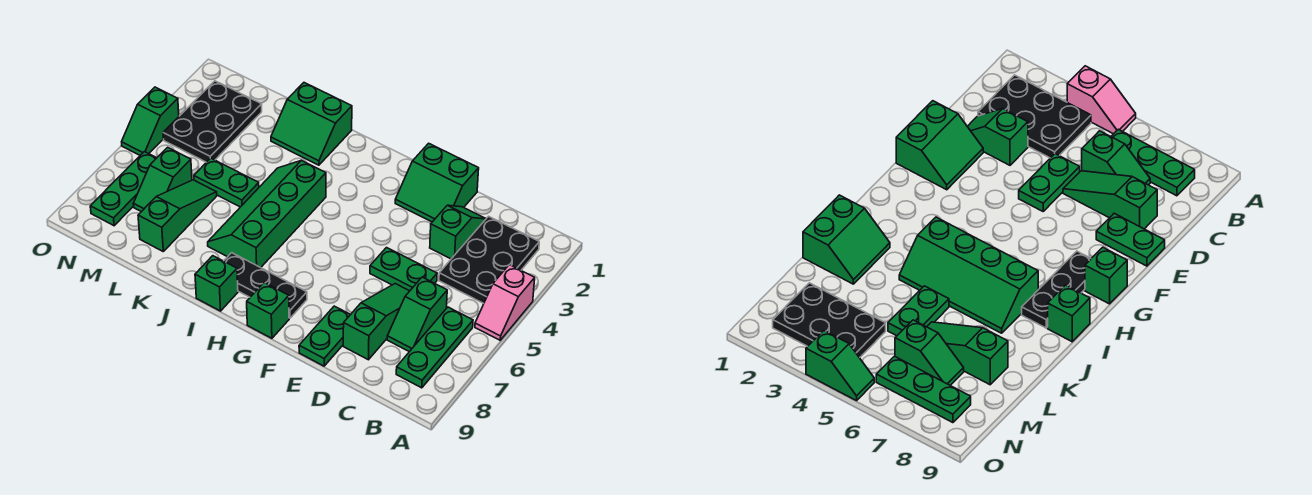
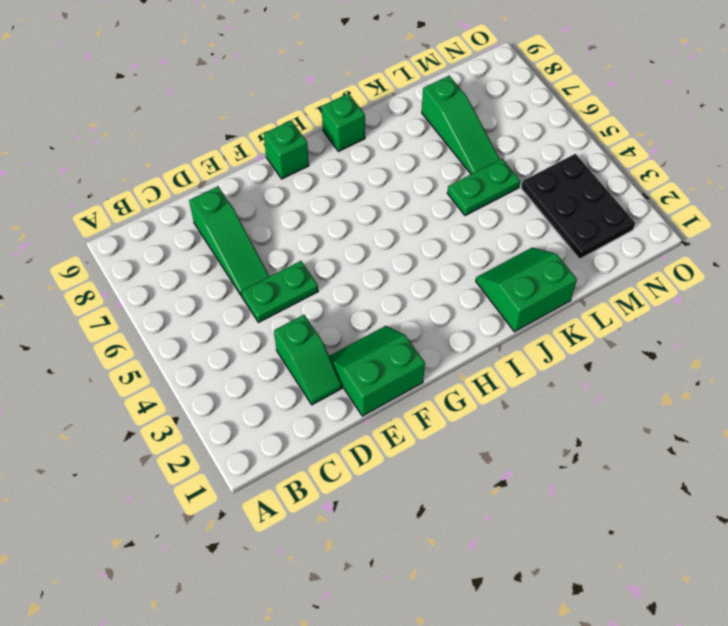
none -> pink slope A4:A5 level 1 top 4
none -> black plate B2:C4 level 1
none -> green plate B6:B8 level 1

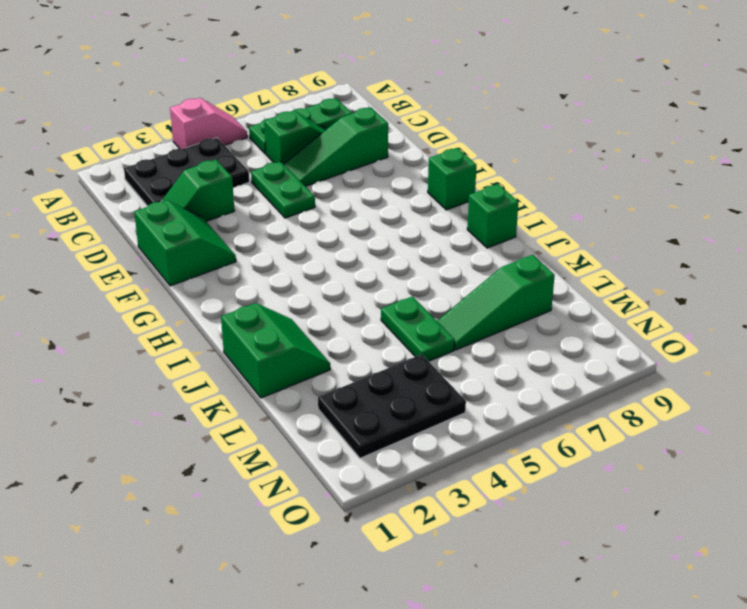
none -> green plate E8:E9 level 1
none -> black plate G8:I8 level 1
none -> green slope I4:J7 level 1 top I

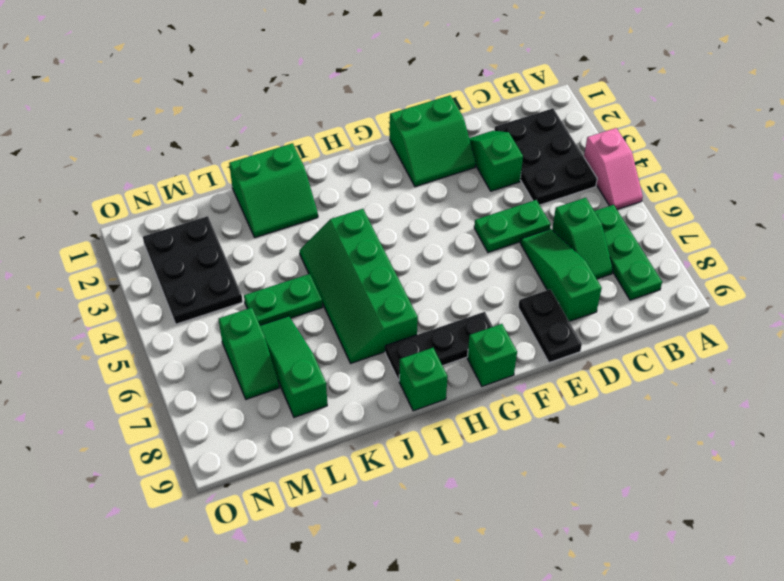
black plate E8:E9 level 1 -> green plate E8:E9 level 1
none -> green plate N6:N8 level 1
none -> green slope O4:O5 level 1 top 4

